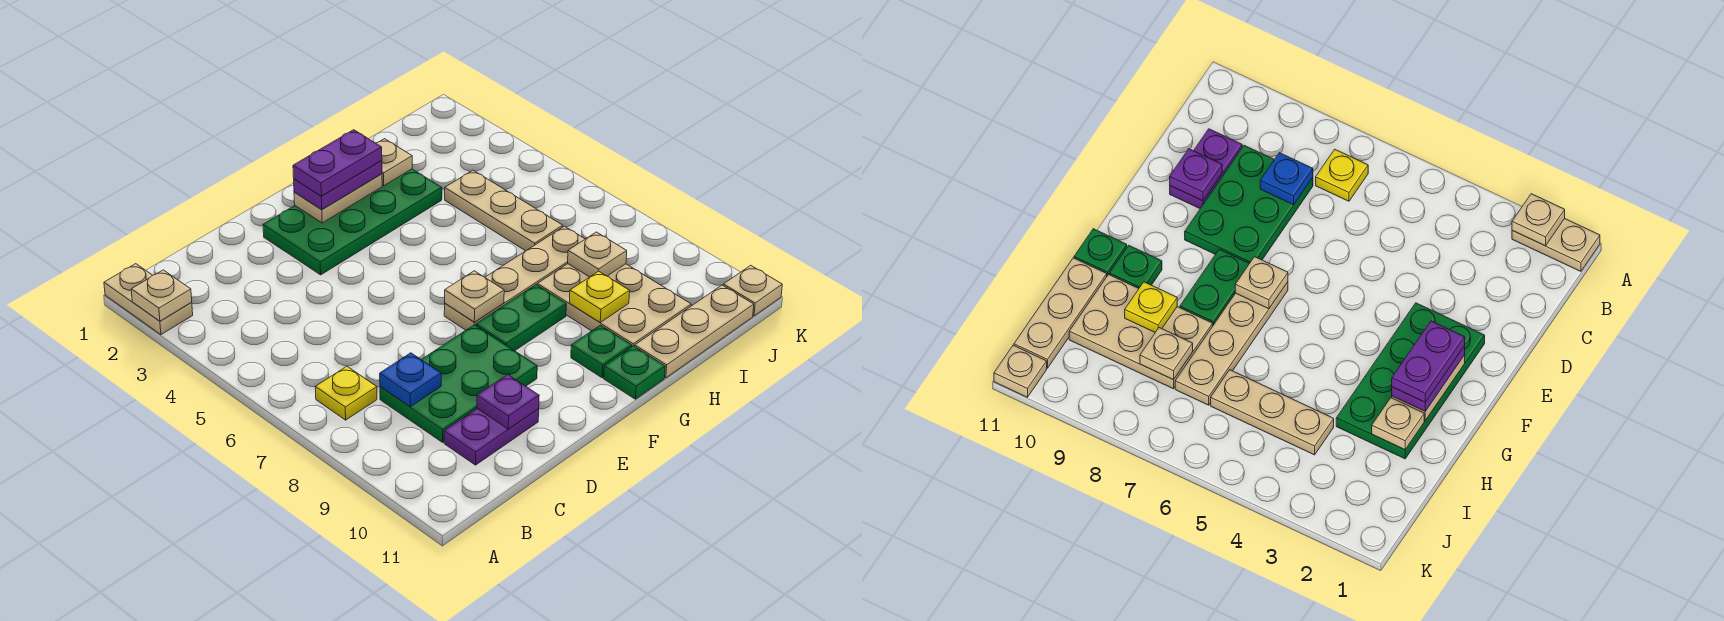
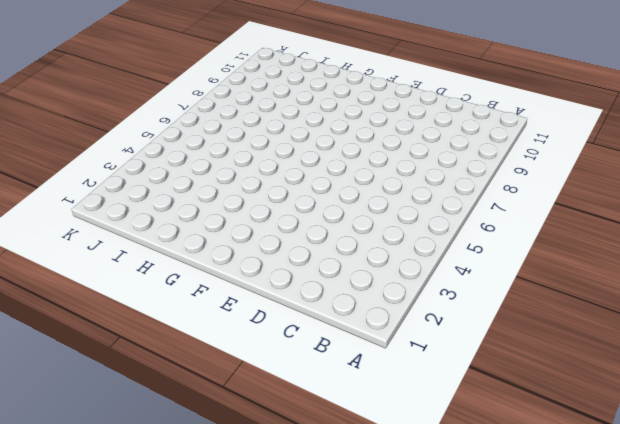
none -> tan plate A1:A2 level 1
none -> yellow plate B7 level 1
none -> green plate C8:E9 level 1

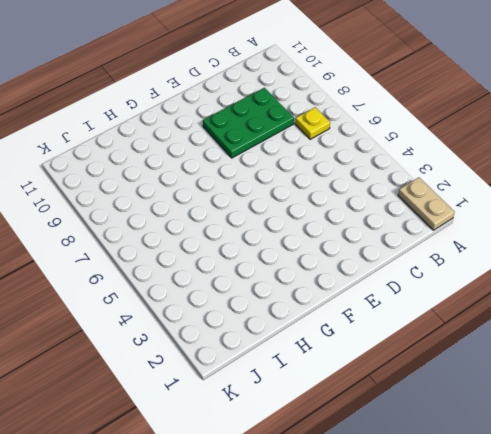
none -> purple plate C10:D10 level 1
none -> green plate E2:H3 level 1
none -> tan plate F7:I7 level 1

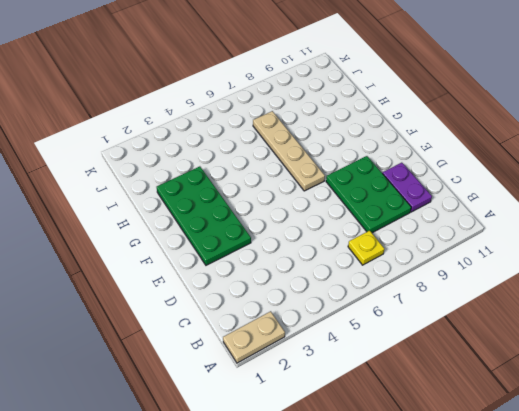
none -> green plate F8:G8 level 1
none -> green plate G10 level 1
none -> green plate G11 level 1

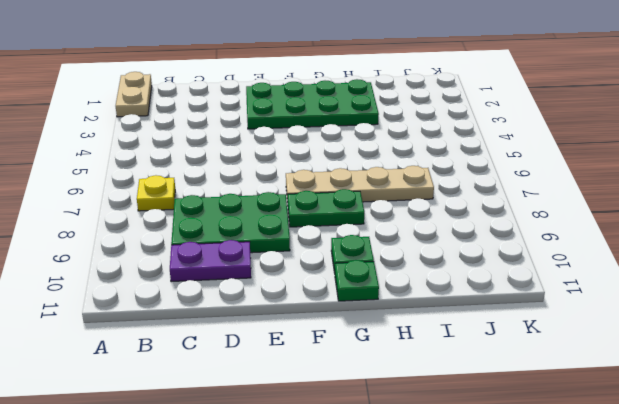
none -> tan plate H8:I10 level 1
none -> tan plate H11:J11 level 1
none -> tan plate I4:I6 level 1

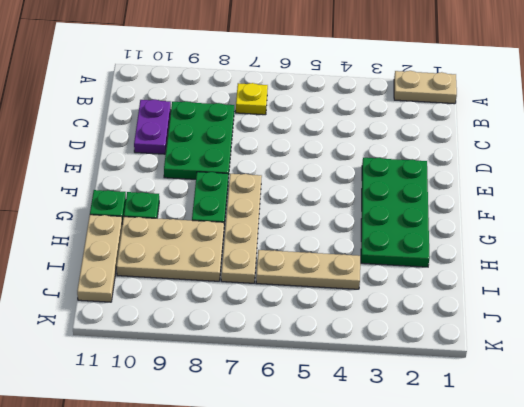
none -> tan plate K11 level 1
none -> tan plate A2 level 2
none -> blue plate C8 level 2

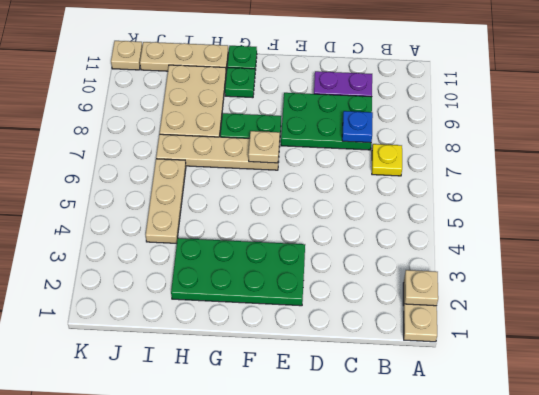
none -> purple plate D10 level 2
none -> tan plate F2:G2 level 2
none -> tan plate H2 level 2

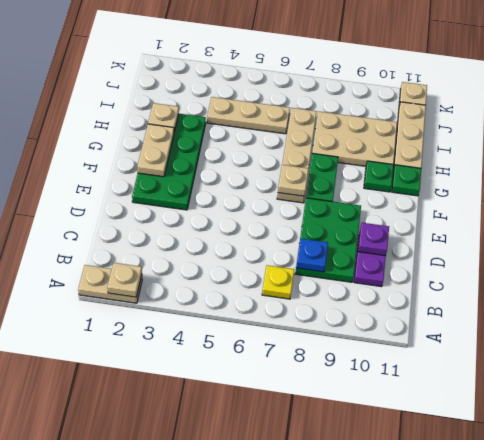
none -> yellow plate H9 level 2
none -> tan plate I8 level 2
none -> purple plate F2:G2 level 3

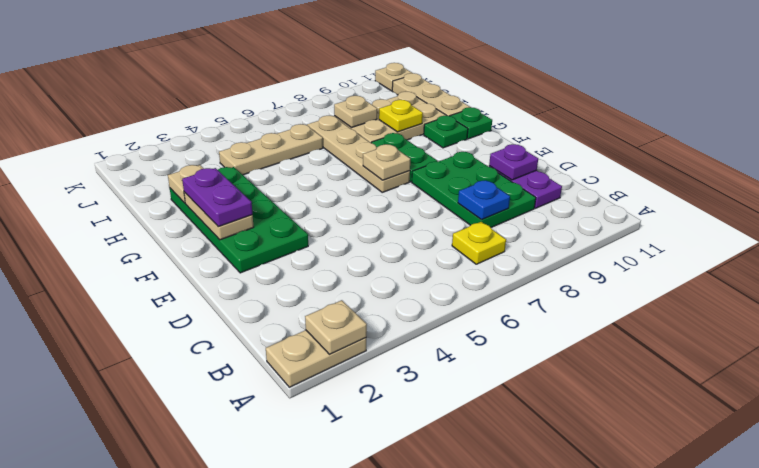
none -> purple plate F2:G2 level 4

